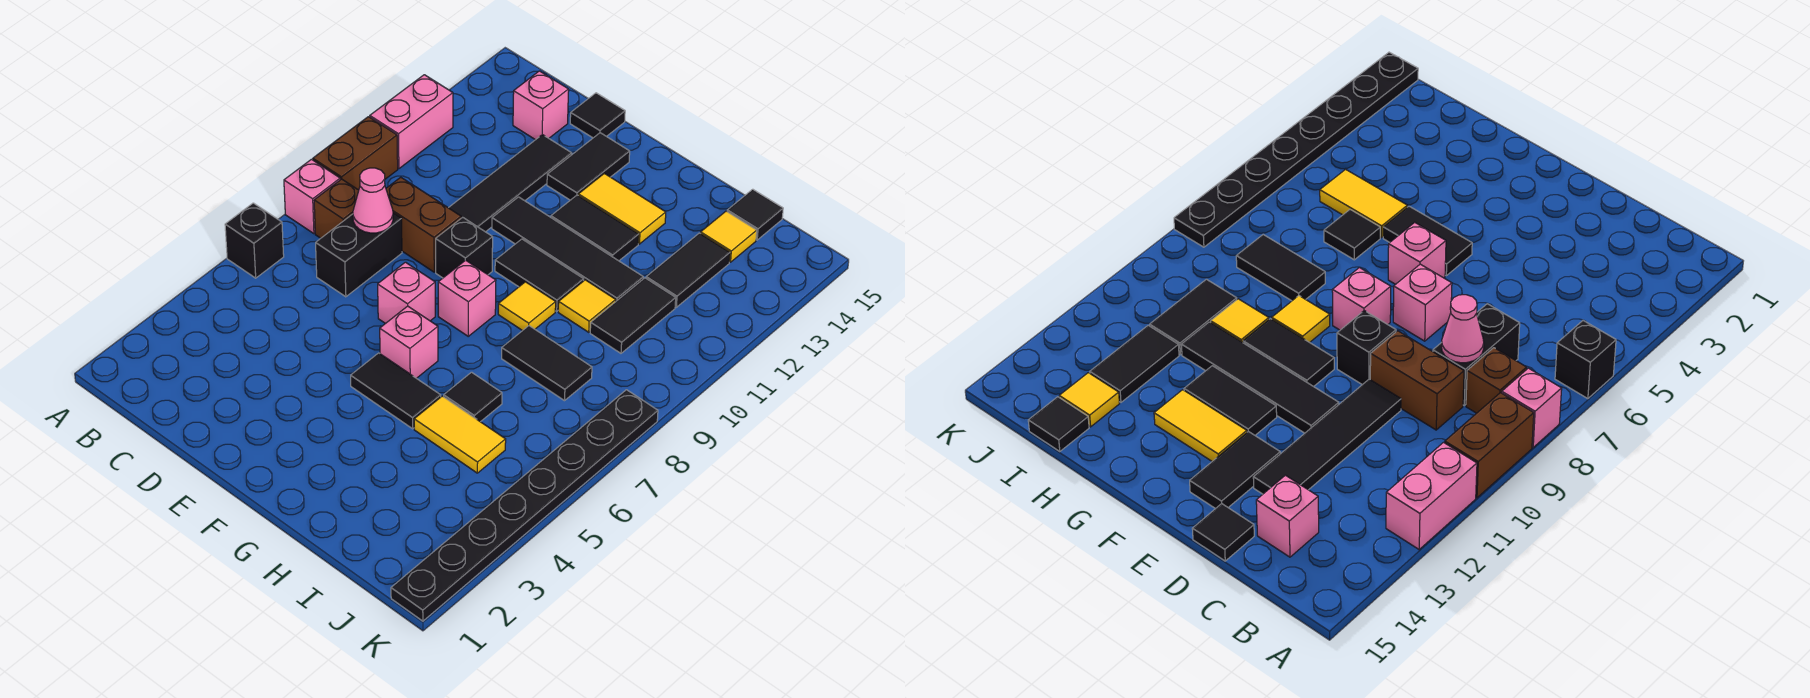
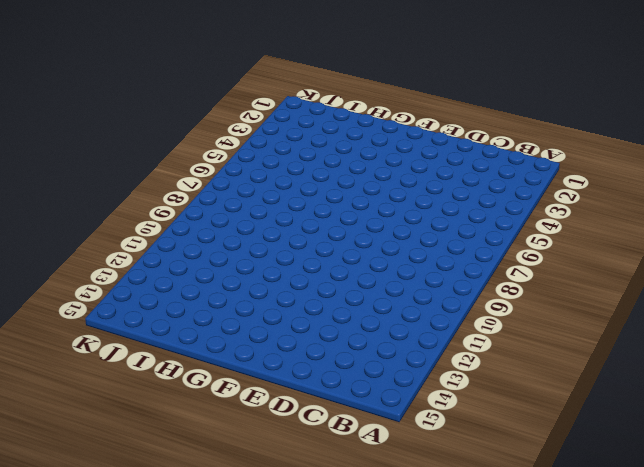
none -> black brick A6 level 1
none -> pink brick A8 level 1
none -> brown brick A9:A10 level 1
none -> pink brick A11:A12 level 1

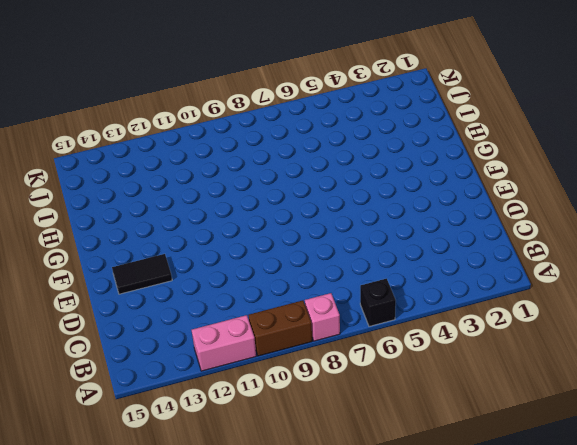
none -> brown brick B8 level 1
none -> black brick C7:C8 level 1
none -> brown brick C9:D9 level 1
none -> pink brick C14 level 1

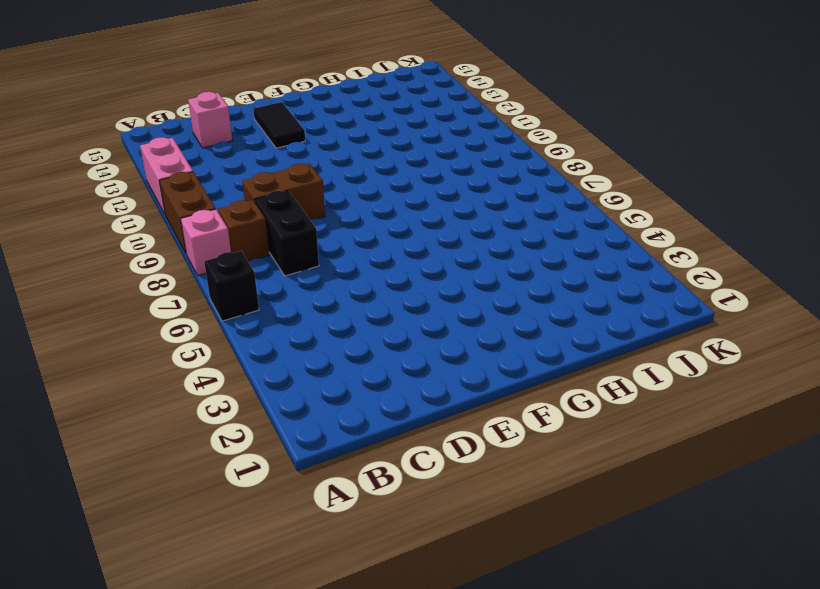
none -> black tile D10:D13 level 1
none -> black tile D15 level 1
none -> pink brick E7 level 1
none -> black brick E9 level 1

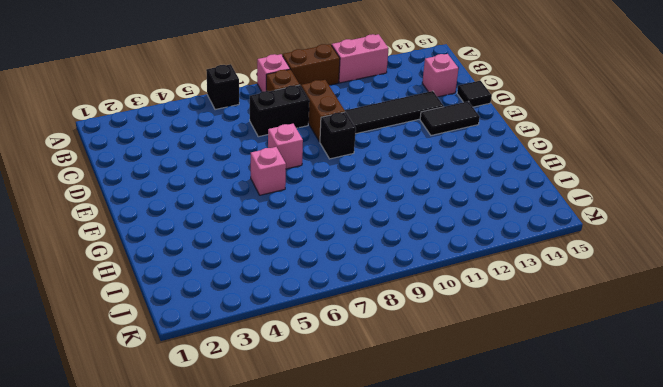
none -> black tile E11:H11 level 1
none -> black tile F5:G5 level 1
none -> pink brick F8 level 1
none -> black tile F10:G10 level 1

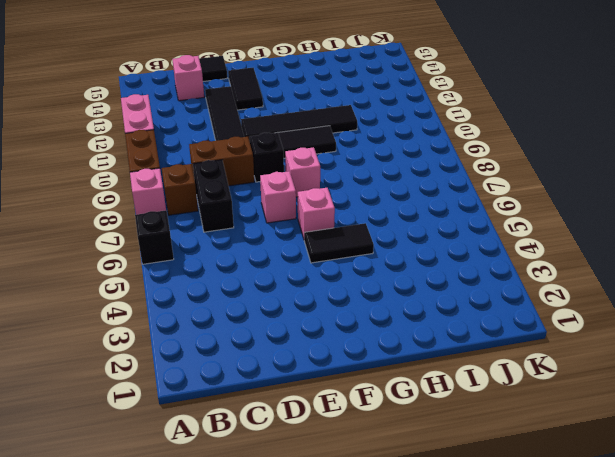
none -> black tile F12:G12 level 1
none -> yellow tile F13:G13 level 1
none -> yellow tile G9 level 1
none -> yellow tile H5:I5 level 1

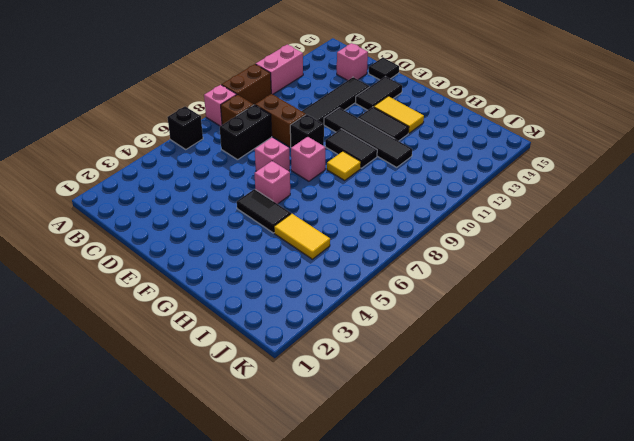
none -> black tile H6 level 1
none -> black tile H8:I8 level 1
none -> yellow tile H10 level 1
none -> black tile I10:I11 level 1

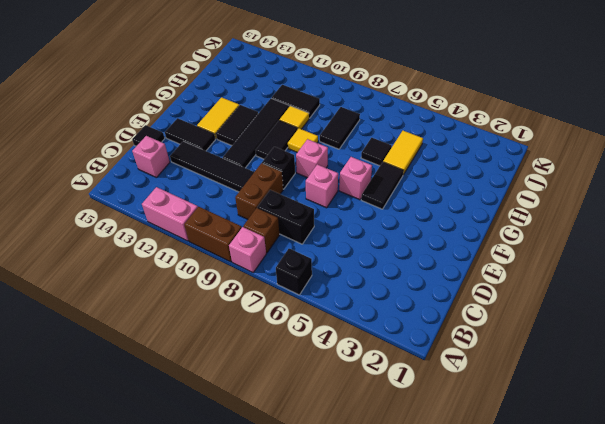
none -> black tile I12:I13 level 1
none -> yellow tile I14 level 1
none -> black tile I15 level 1
none -> black plate K1:K8 level 1

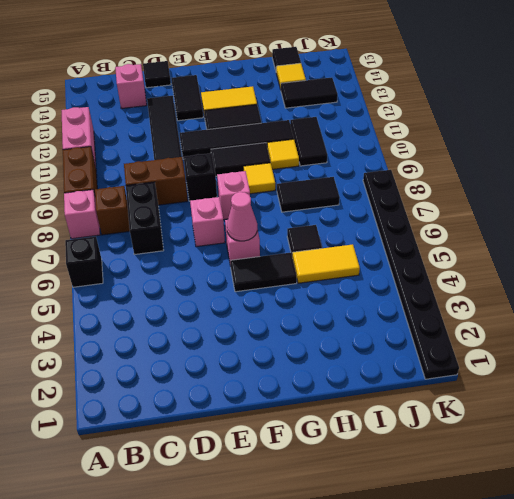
pink cone F6 level 2 -> pink cone C8 level 2
black tile I13:J13 level 1 -> black tile I12:I13 level 1

